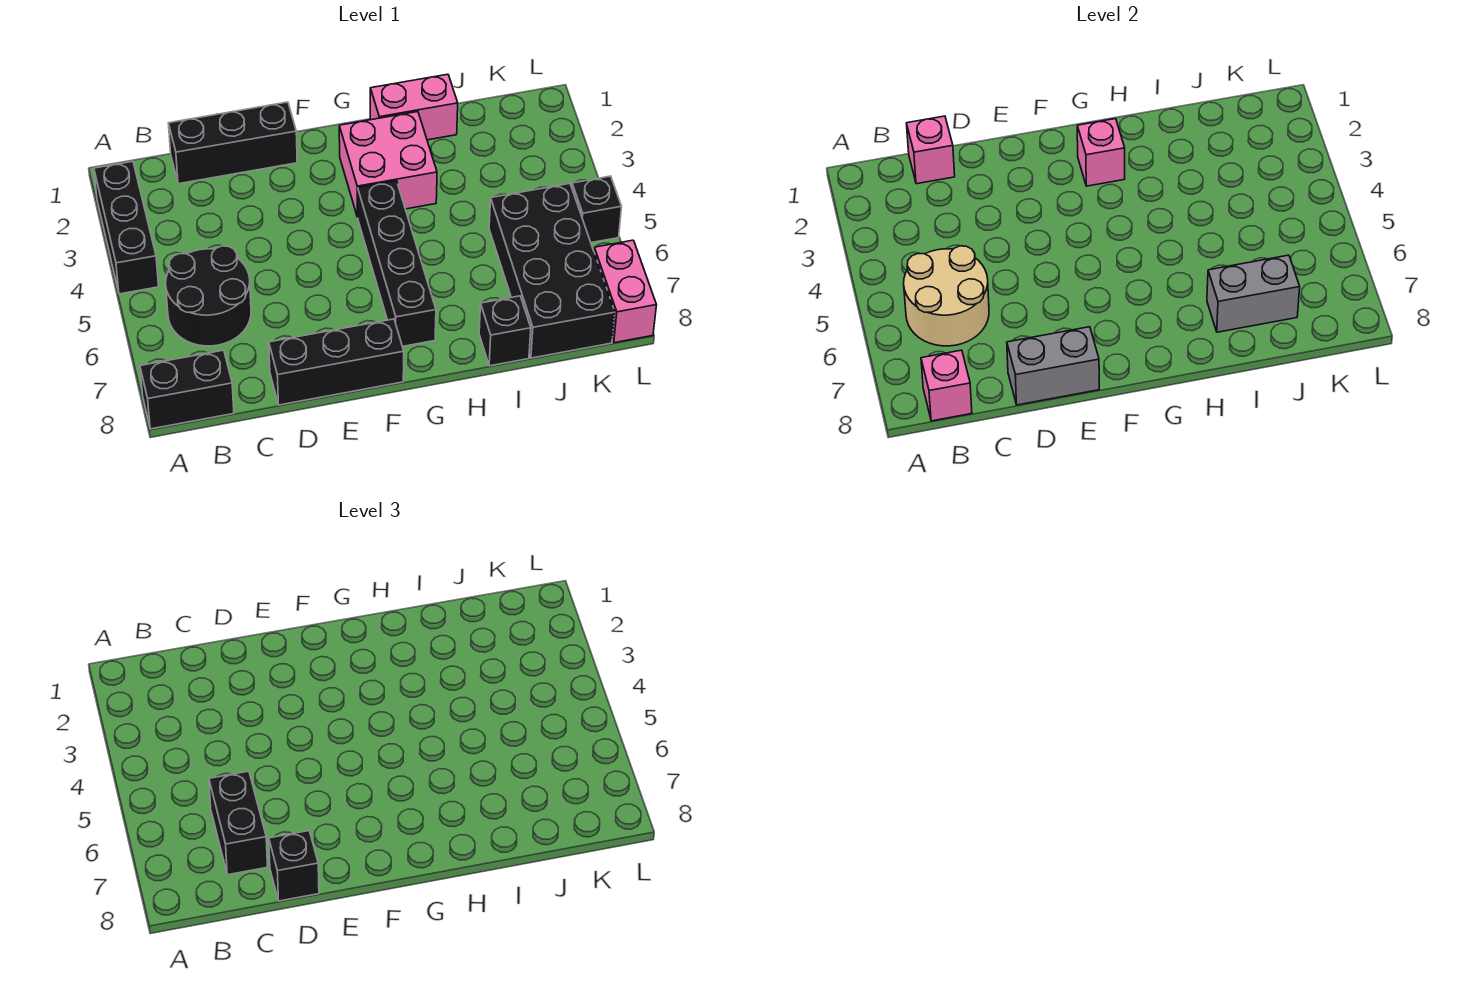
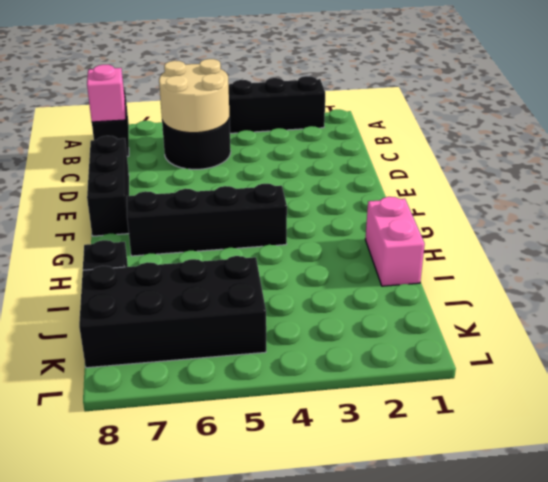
none -> black brick C1:E1 level 1
none -> pink brick G2:H3 level 1
none -> black brick L5 level 1

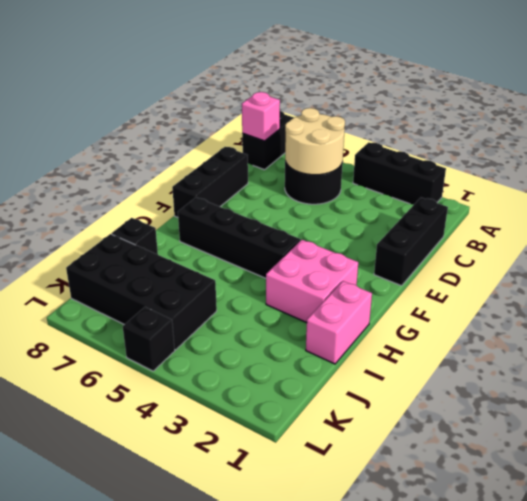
none -> pink brick L7:L8 level 1
none -> pink brick C1 level 2
none -> grey brick D8:E8 level 2

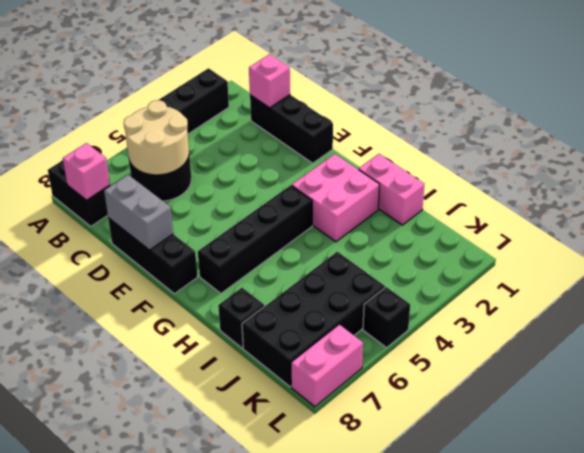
none -> pink brick G2 level 2
none -> grey brick I7:J7 level 2
none -> black brick C6:C7 level 3

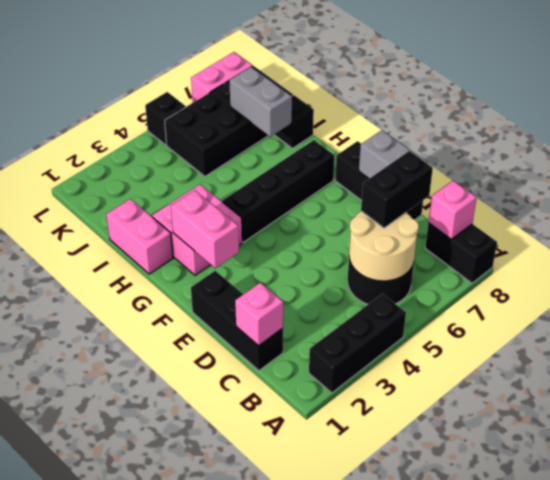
pink brick F2:G2 level 2 -> pink brick G2 level 2
none -> black brick D8 level 3

